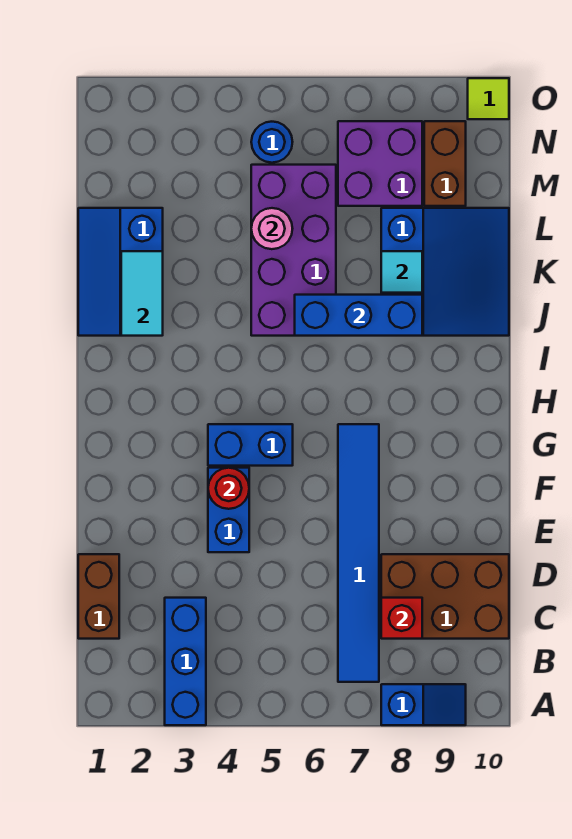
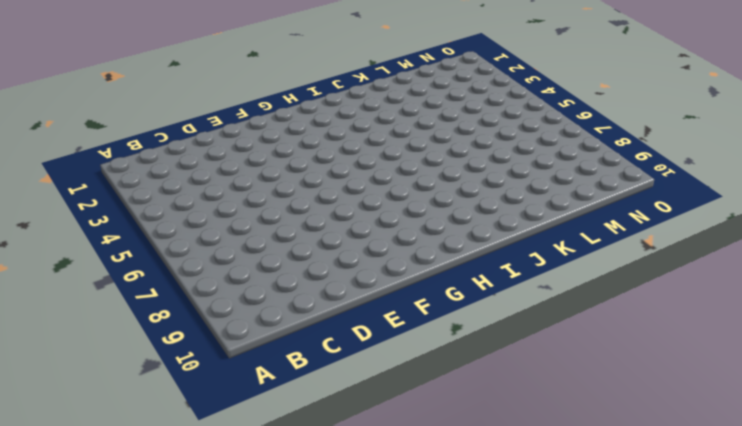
none -> blue brick A3:C3 level 1
none -> blue slope A8:A9 level 1 top 8
none -> blue tile B7:G7 level 1

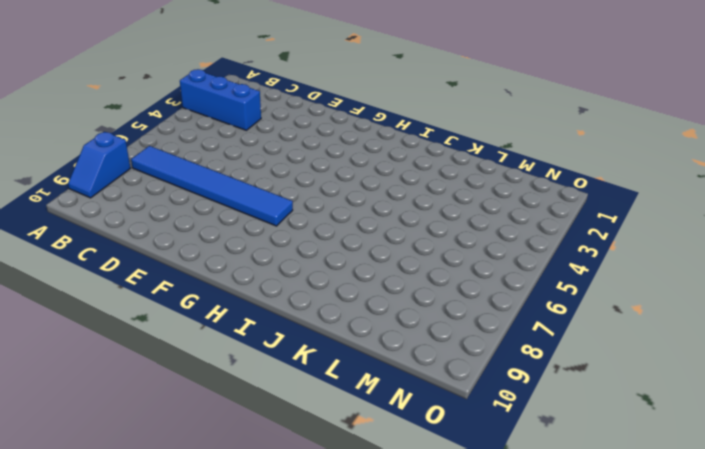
none -> brown brick C1:D1 level 1
none -> brown brick C8:D10 level 1
none -> blue brick E4:F4 level 1

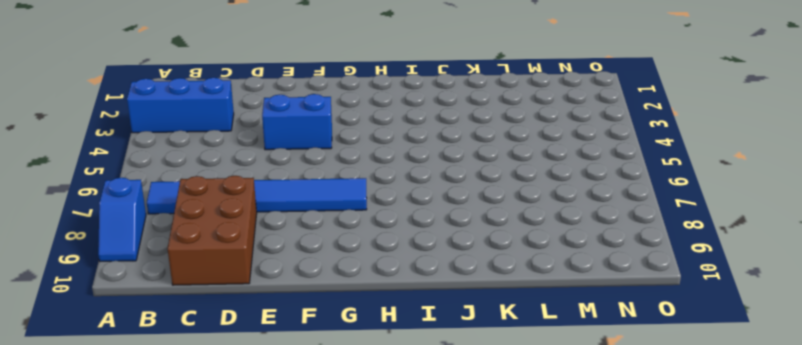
none -> brown brick C1:D1 level 1
none -> blue brick G4:G5 level 1
none -> blue slope J1:L2 level 1 top 2

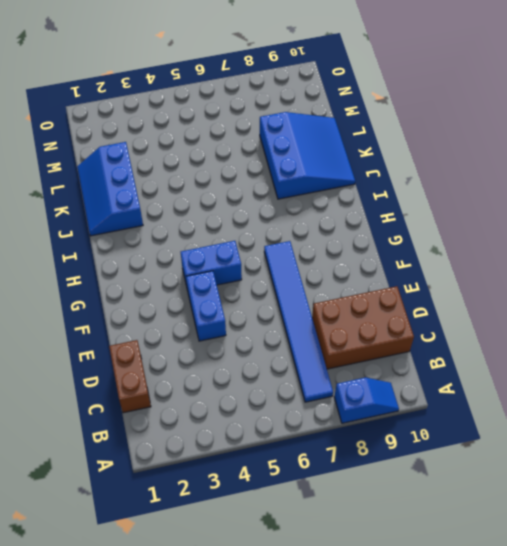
none -> blue brick A3:C3 level 1
none -> purple brick J5:M6 level 1
none -> purple brick M7:N8 level 1

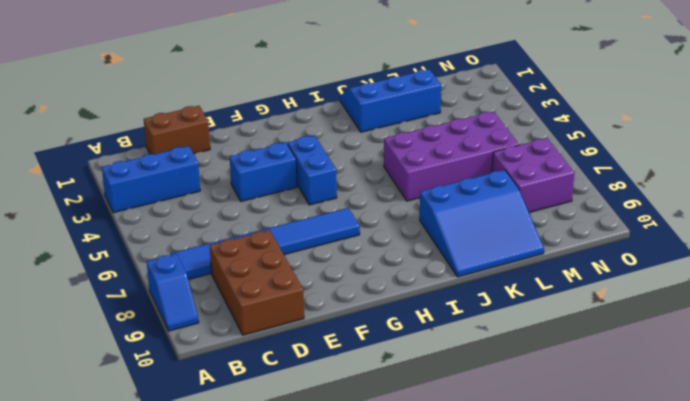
none -> brown brick M9:N9 level 1
none -> blue round brick N5 level 1
none -> lime tile O10 level 1

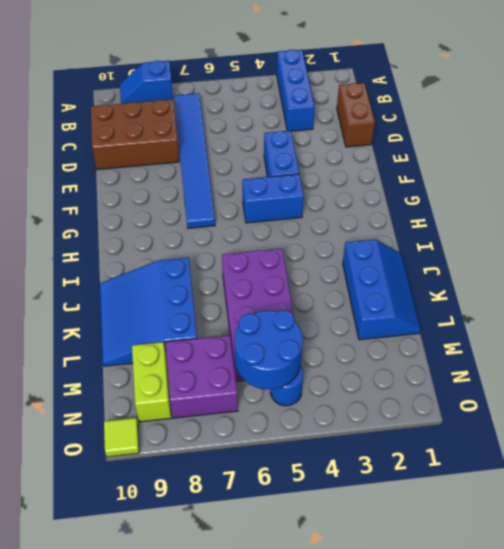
blue round brick M5:N6 level 2 -> none
lime brick M9:N9 level 1 -> brown brick M9:N9 level 1
none -> red brick C8 level 2
none -> red round brick F4 level 2
none -> cyan tile J2:K2 level 2

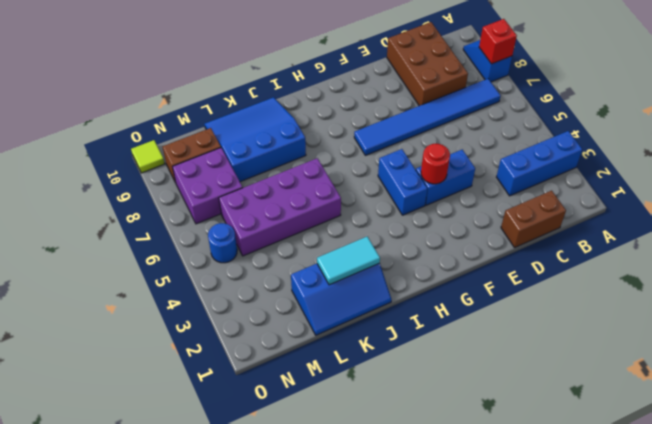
red brick A8 level 2 -> red brick C8 level 2
none -> blue brick J6:J8 level 2
none -> cyan tile K8 level 2
none -> pink round brick L5 level 2

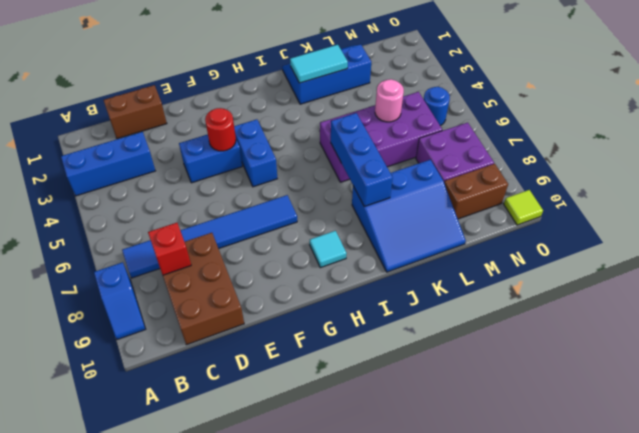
cyan tile H9 level 1 -> cyan tile K8 level 2

